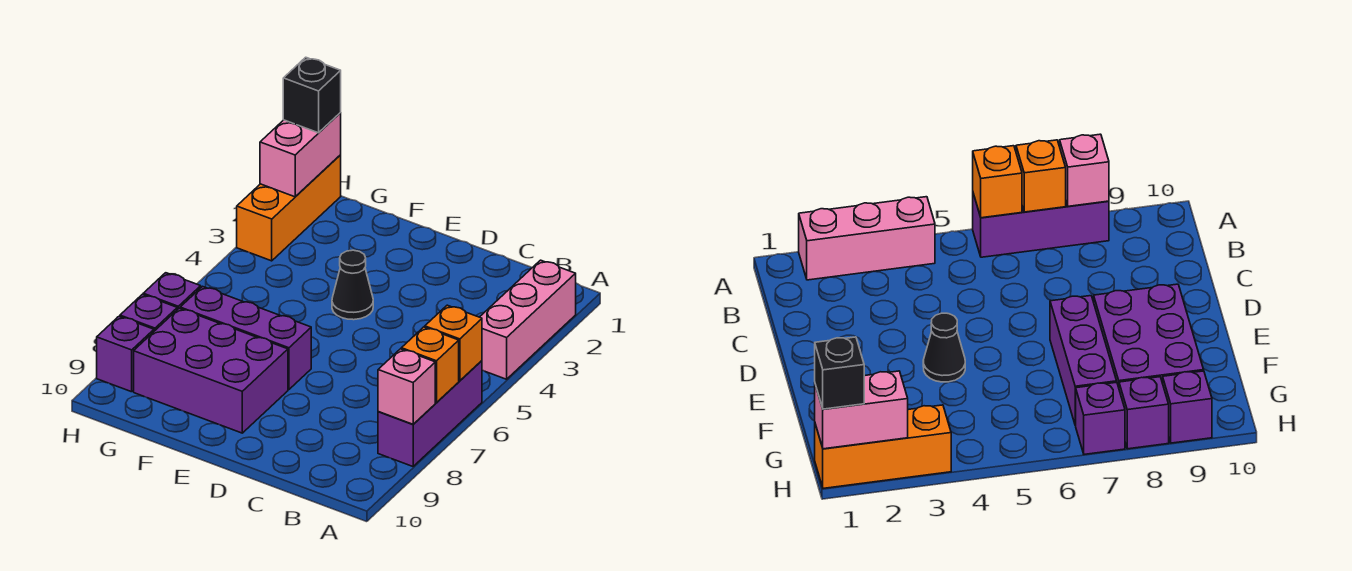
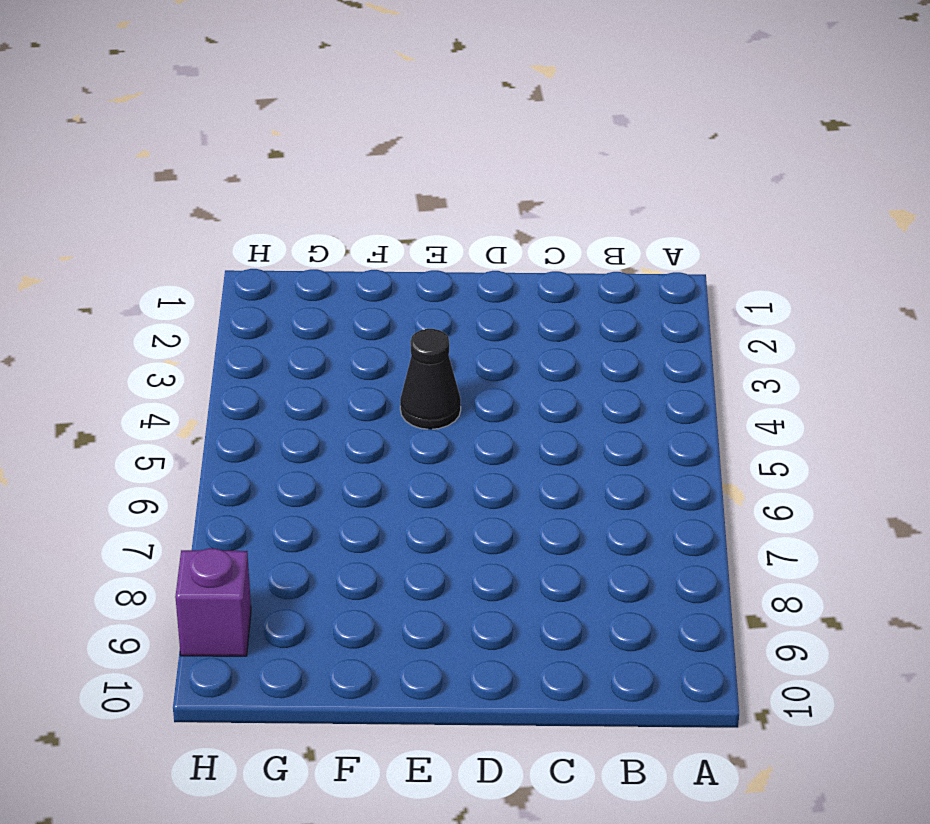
none -> pink brick A2:A4 level 1
none -> purple brick A6:A8 level 1
none -> purple brick E7:G7 level 1

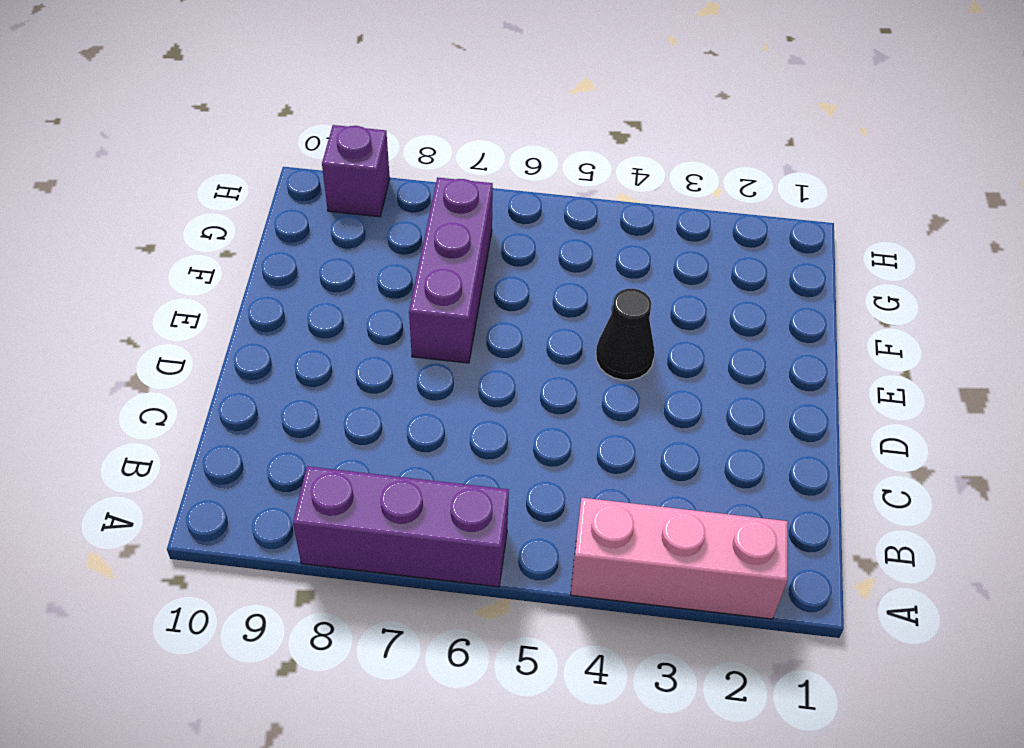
none -> purple brick E8:G9 level 1
none -> orange brick H1:H3 level 1
none -> purple brick H7 level 1

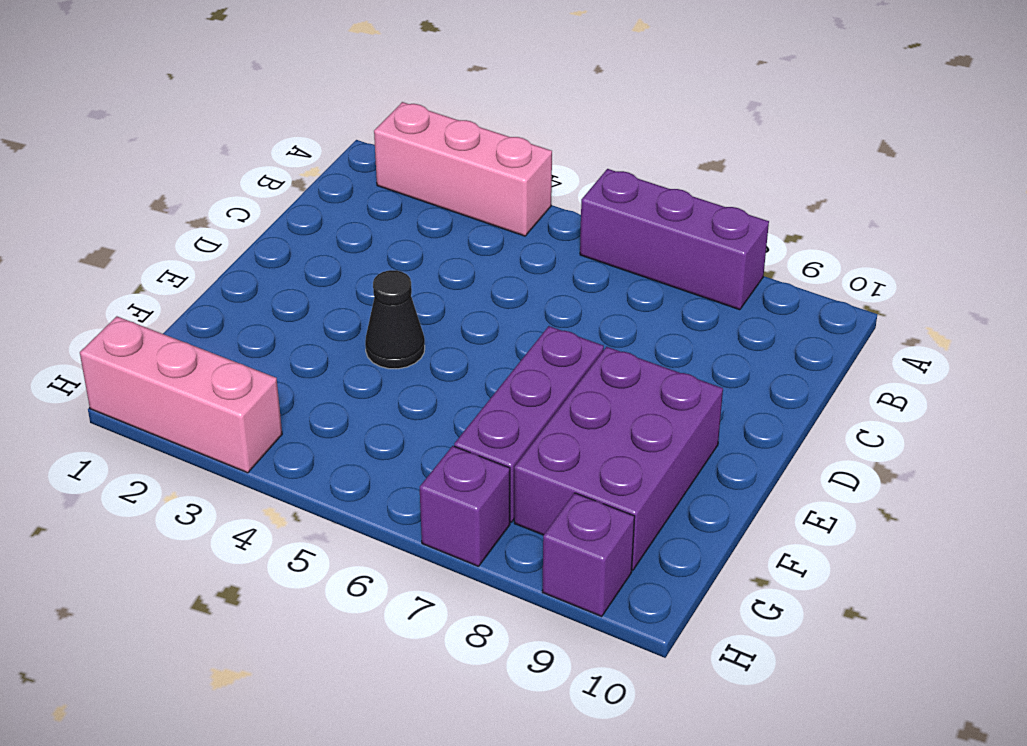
pink brick H1:H3 level 1 -> orange brick H1:H3 level 1
none -> purple brick H8 level 1
none -> orange brick A6 level 2
none -> orange brick A7 level 2

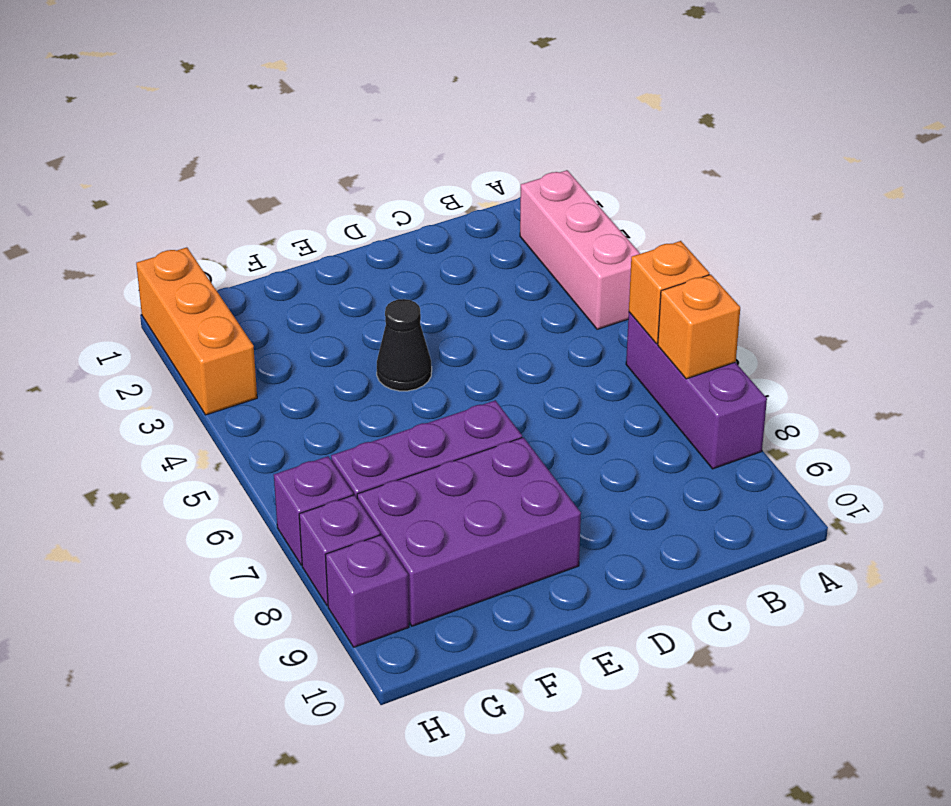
none -> pink brick A8 level 2
none -> pink brick H1:H2 level 2
none -> black brick H1 level 3

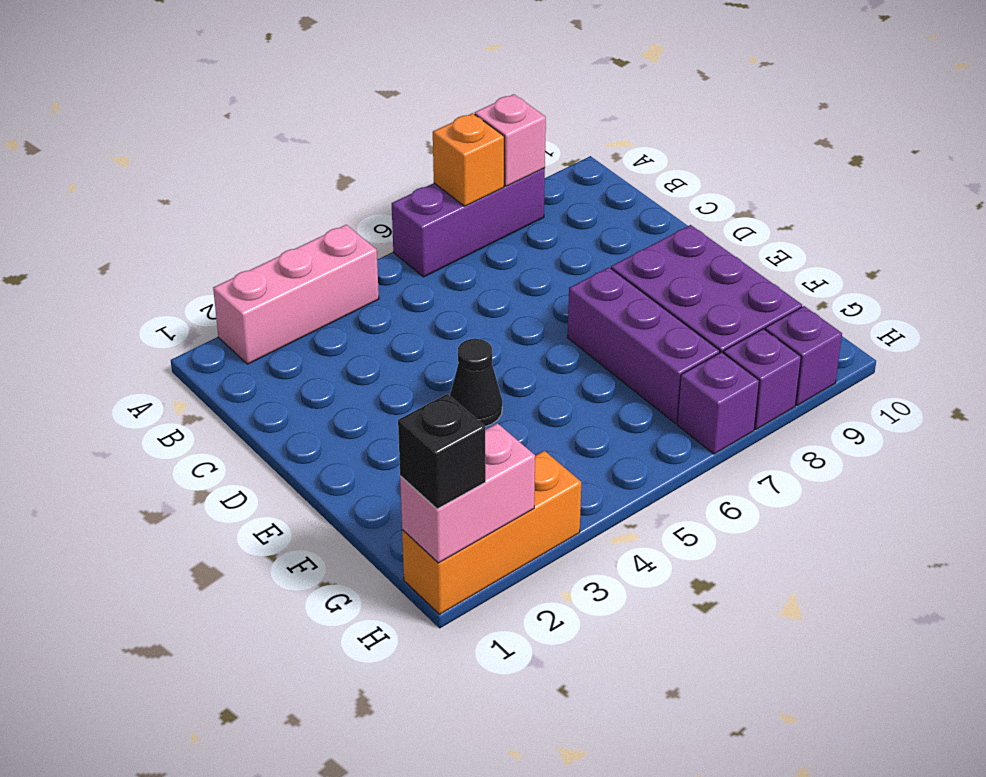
none -> orange brick A6 level 2

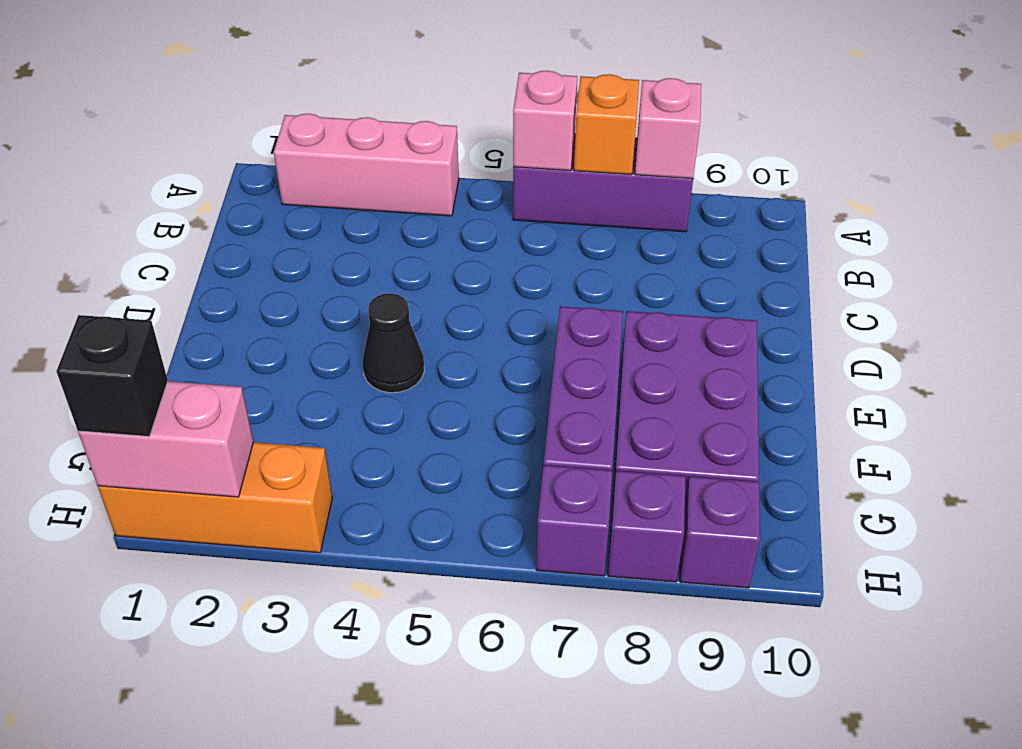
pink brick A6 level 2 -> orange brick A6 level 2

